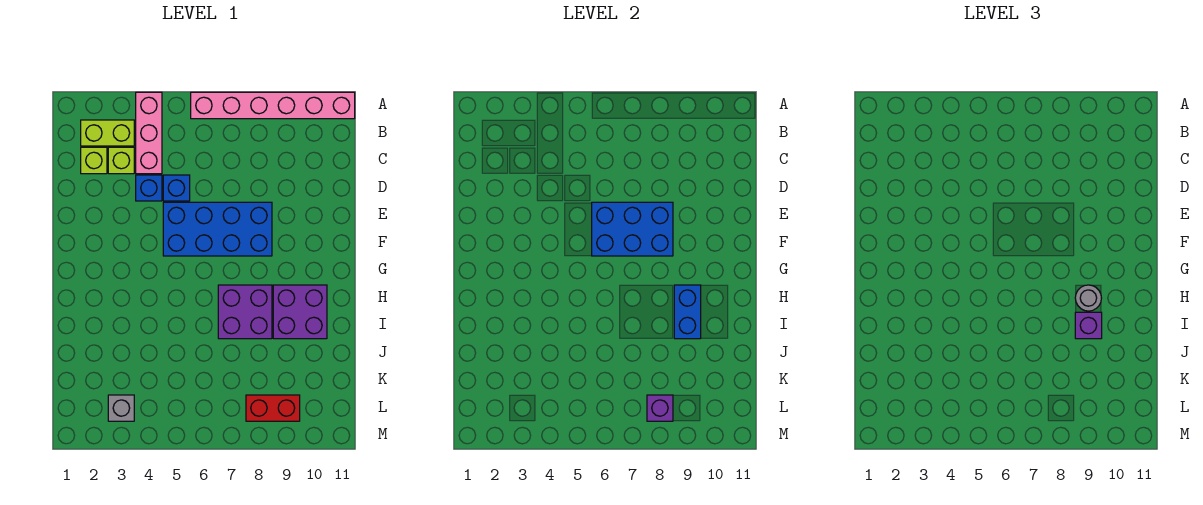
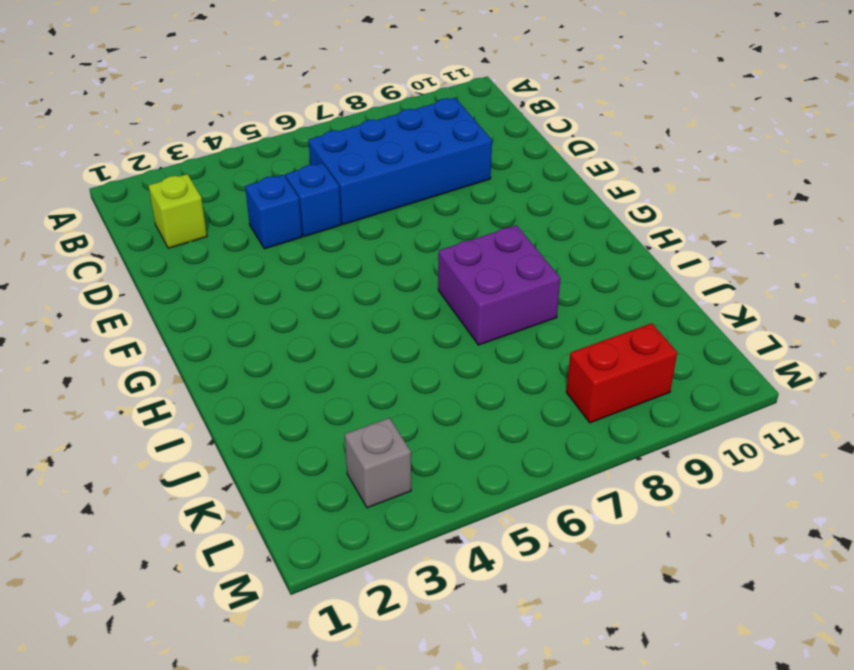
blue brick C6:D9 level 1 -> blue brick E5:F8 level 1
none -> pink brick A4:C4 level 1
none -> pink brick A6:A11 level 1
none -> lime brick B2:B3 level 1

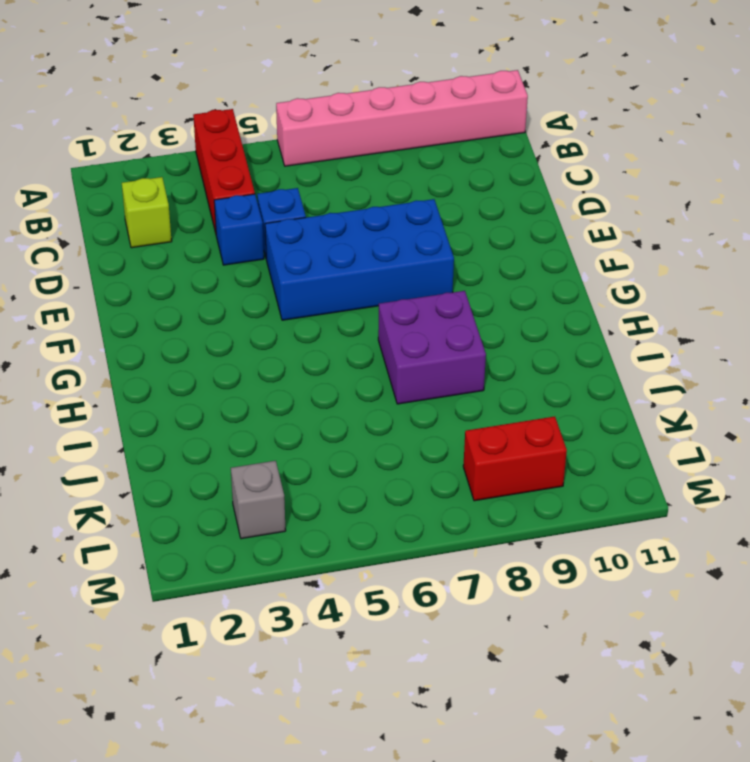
red brick A4:C4 level 1 -> pink brick A4:C4 level 1
none -> lime brick B2:B3 level 1
none -> lime brick C3 level 1
none -> purple brick H9:I10 level 1

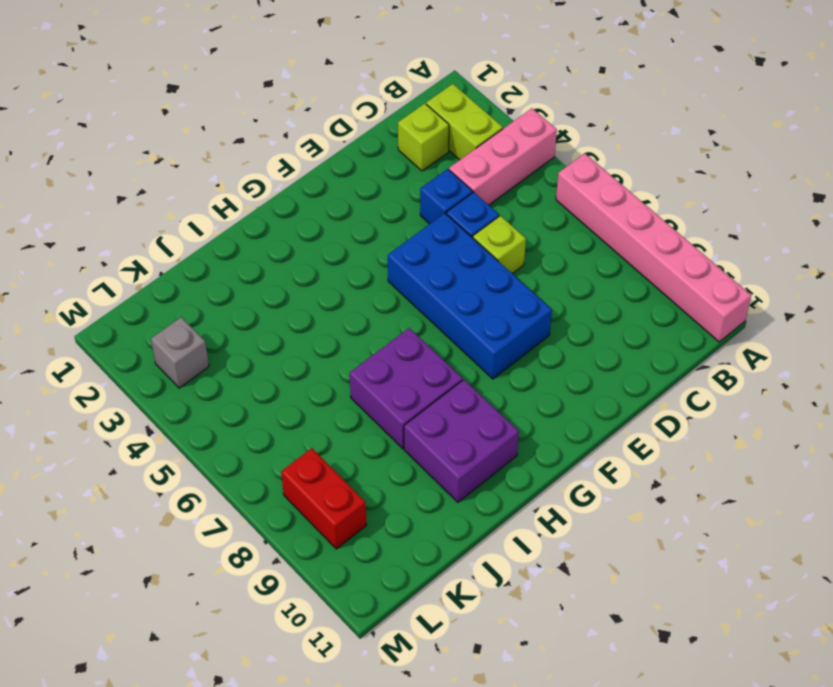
lime brick D6 level 1 -> lime brick C3 level 1
none -> blue brick E6:F8 level 2
none -> blue brick H9:I9 level 2
none -> purple brick L8 level 2

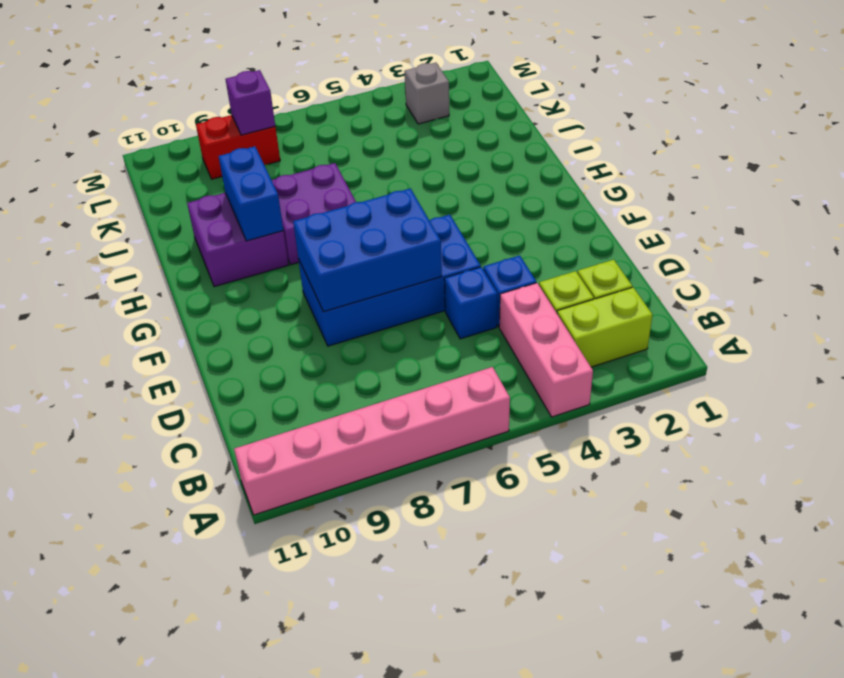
none -> grey round brick H9 level 3
none -> purple brick I9 level 3

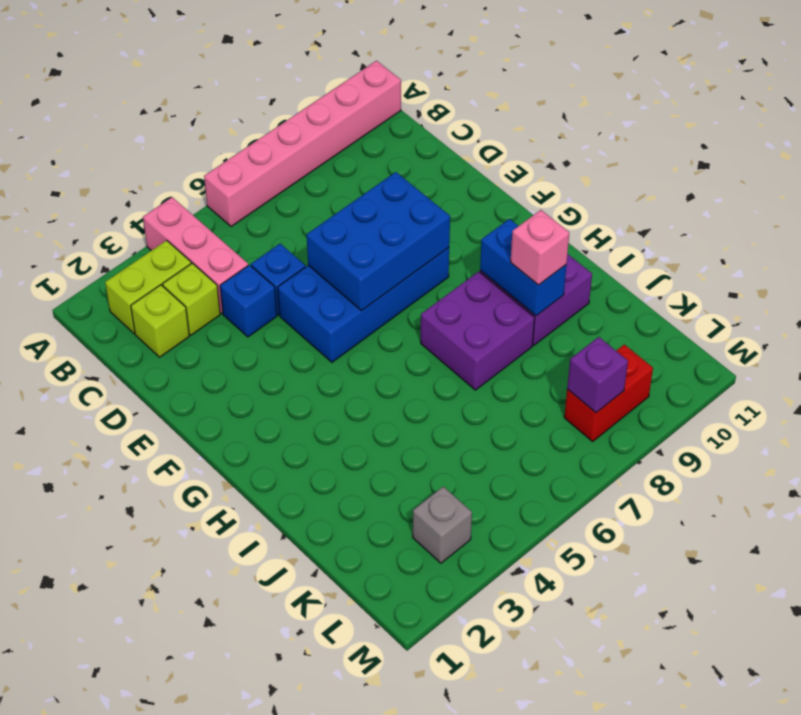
pink brick I9 level 3 -> purple brick I9 level 3
none -> grey round brick H9 level 3

